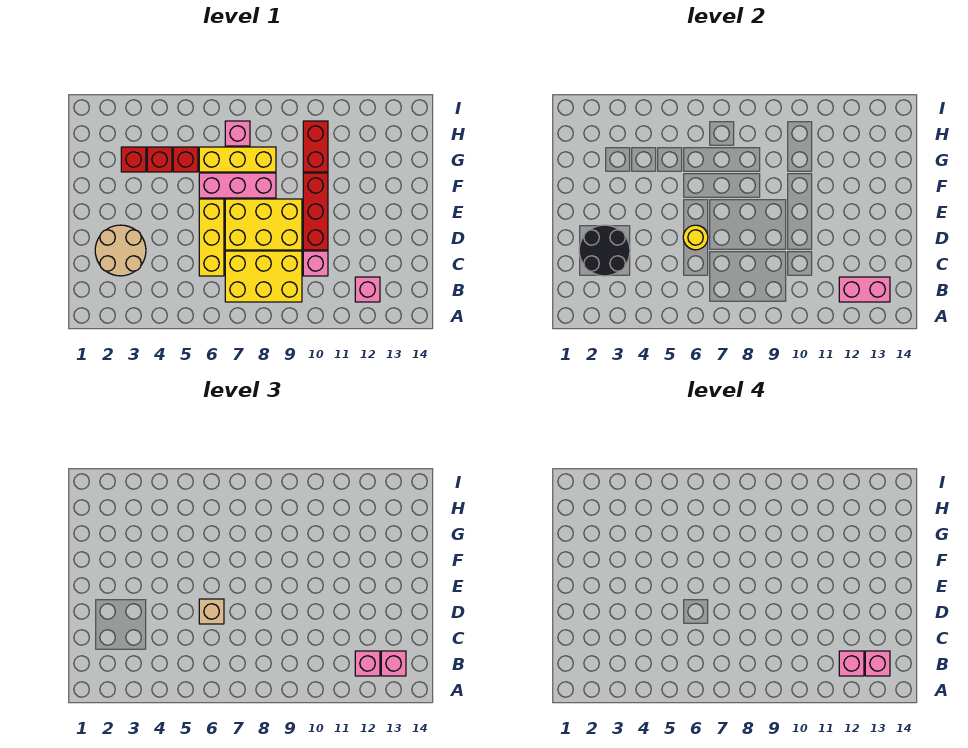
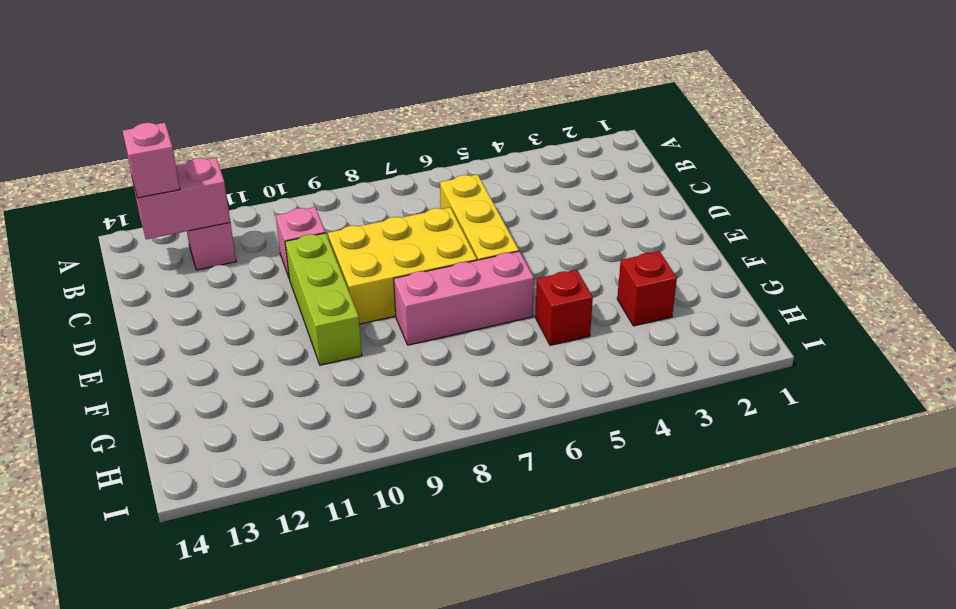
lime brick D10:F10 level 1 -> red brick D10:F10 level 1
none -> yellow brick B7:C9 level 1
none -> tan round brick C2:D3 level 1
none -> red brick G4 level 1

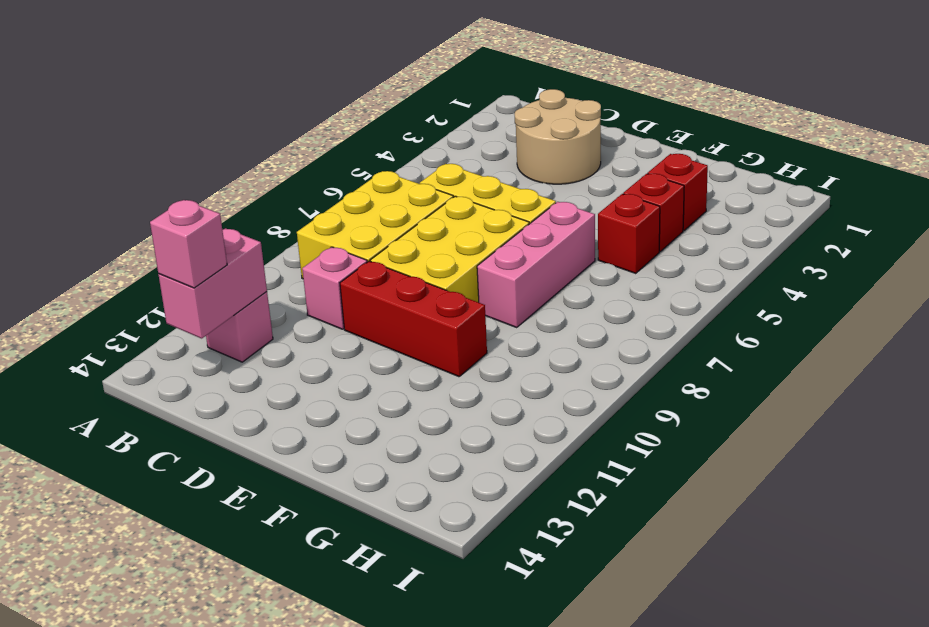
none -> yellow brick G6:G8 level 1
none -> red brick G10:H10 level 1
none -> pink brick H7 level 1

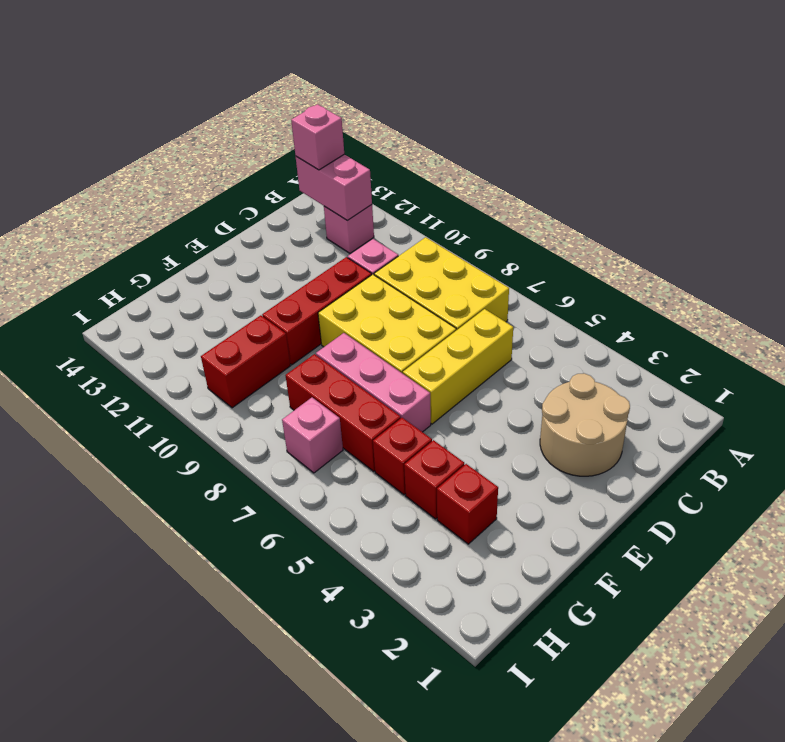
red brick G6:G8 level 1 -> yellow brick G6:G8 level 1
none -> black round brick C2:D3 level 2
none -> yellow round brick D6 level 2
none -> pink brick B12 level 3

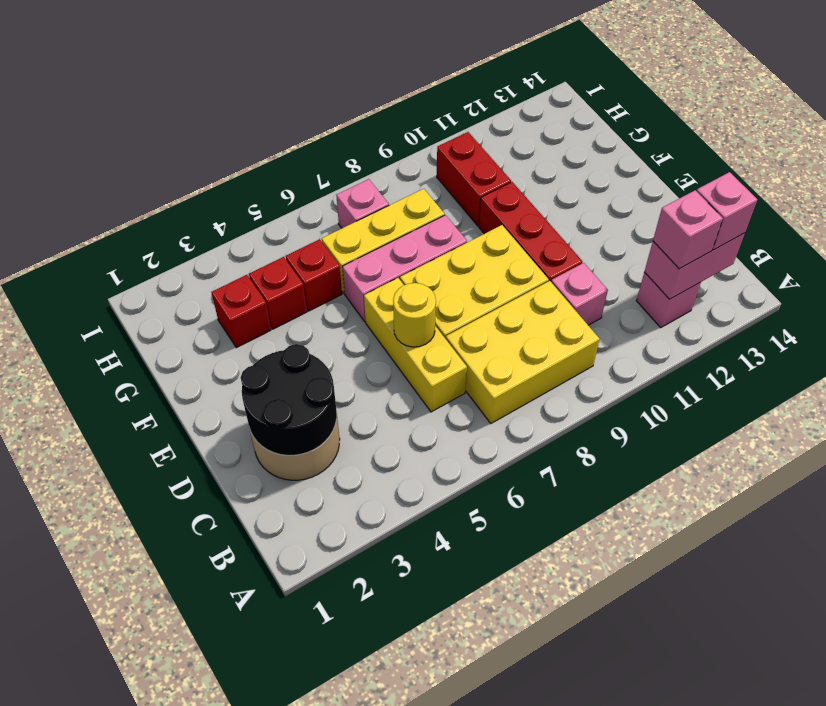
none -> tan brick D6 level 3
none -> pink brick B12 level 4
none -> pink brick B13 level 4

